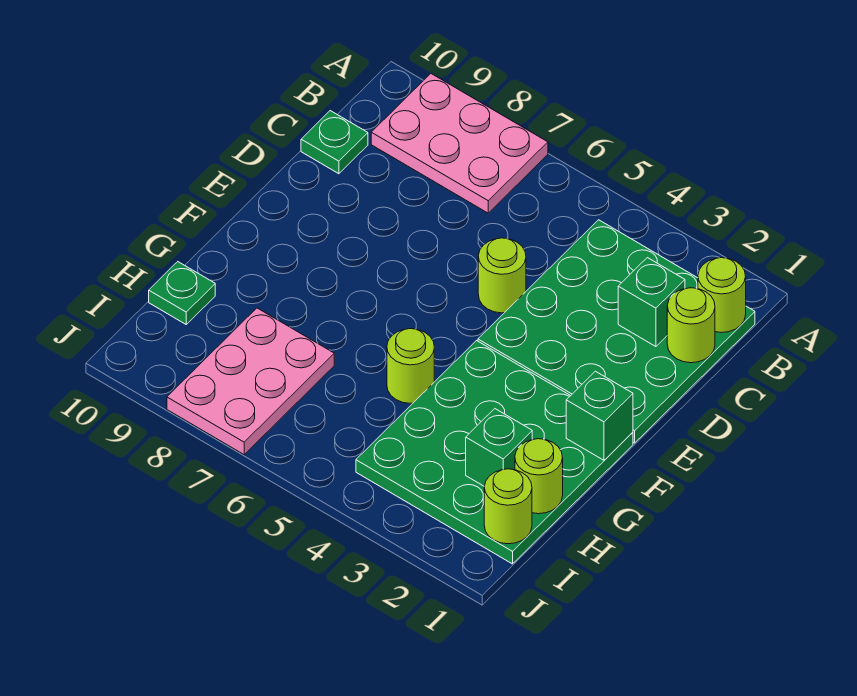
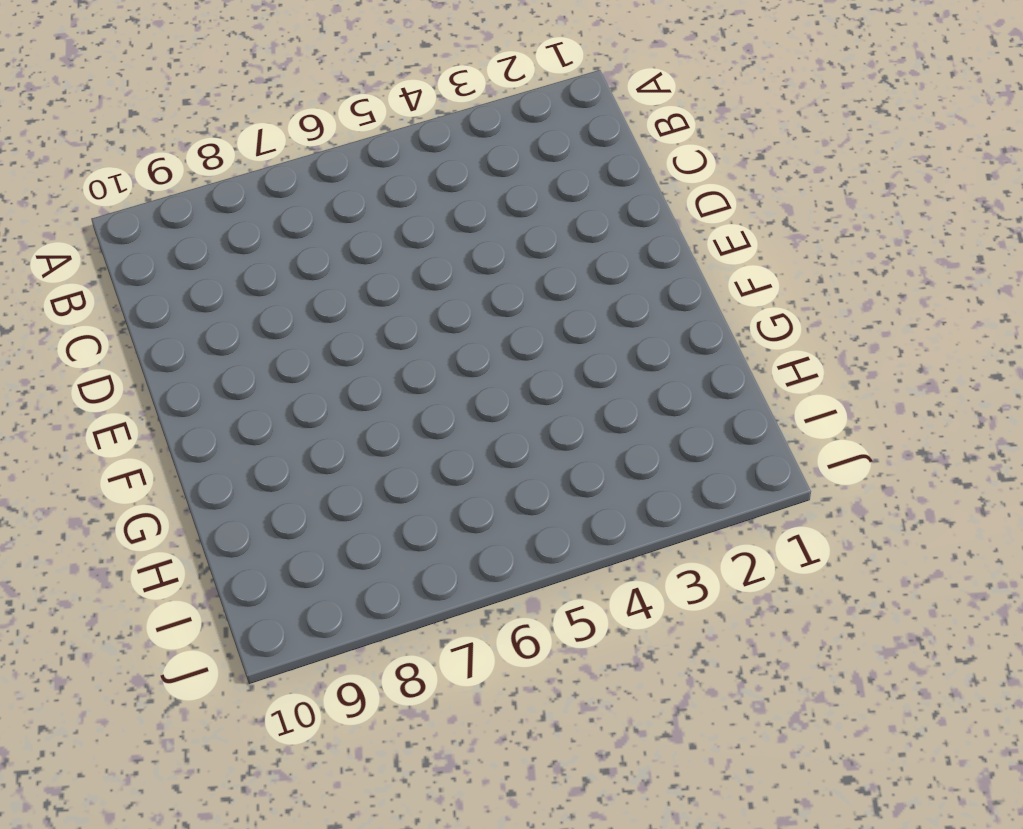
none -> pink plate A7:B9 level 1
none -> green plate B1:E4 level 1
none -> green plate C10 level 1

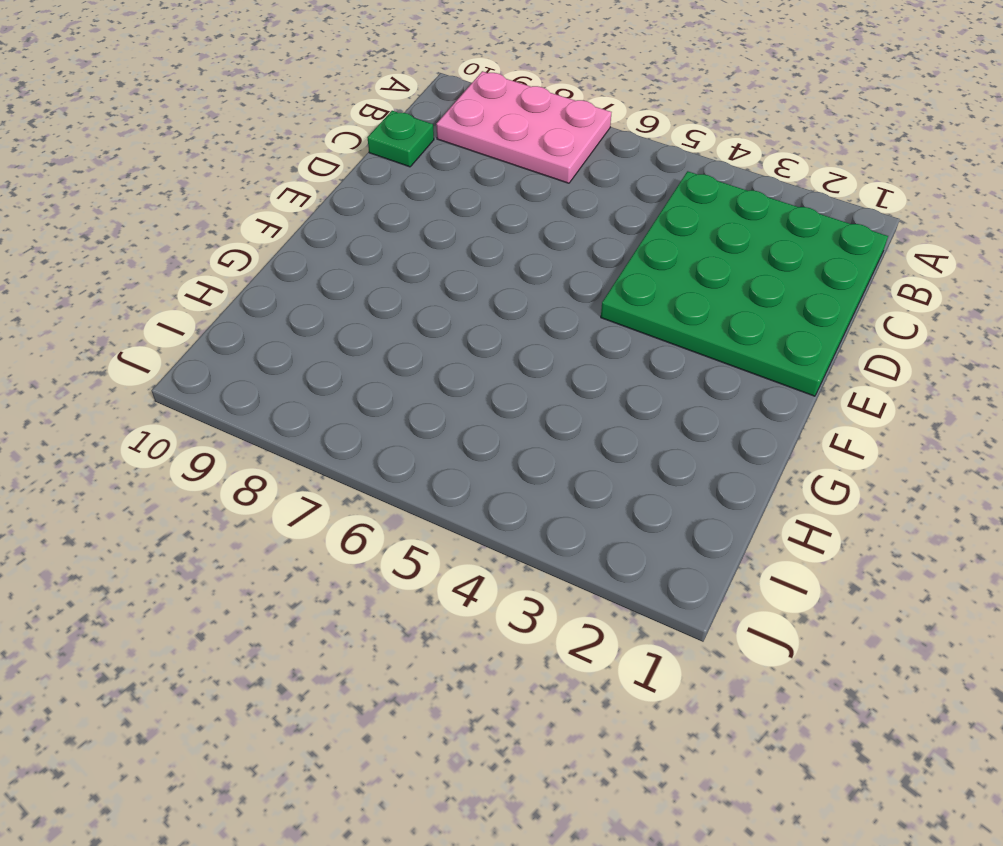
none -> lime round brick D5 level 1
none -> green plate F1:I4 level 1
none -> lime round brick G5 level 1

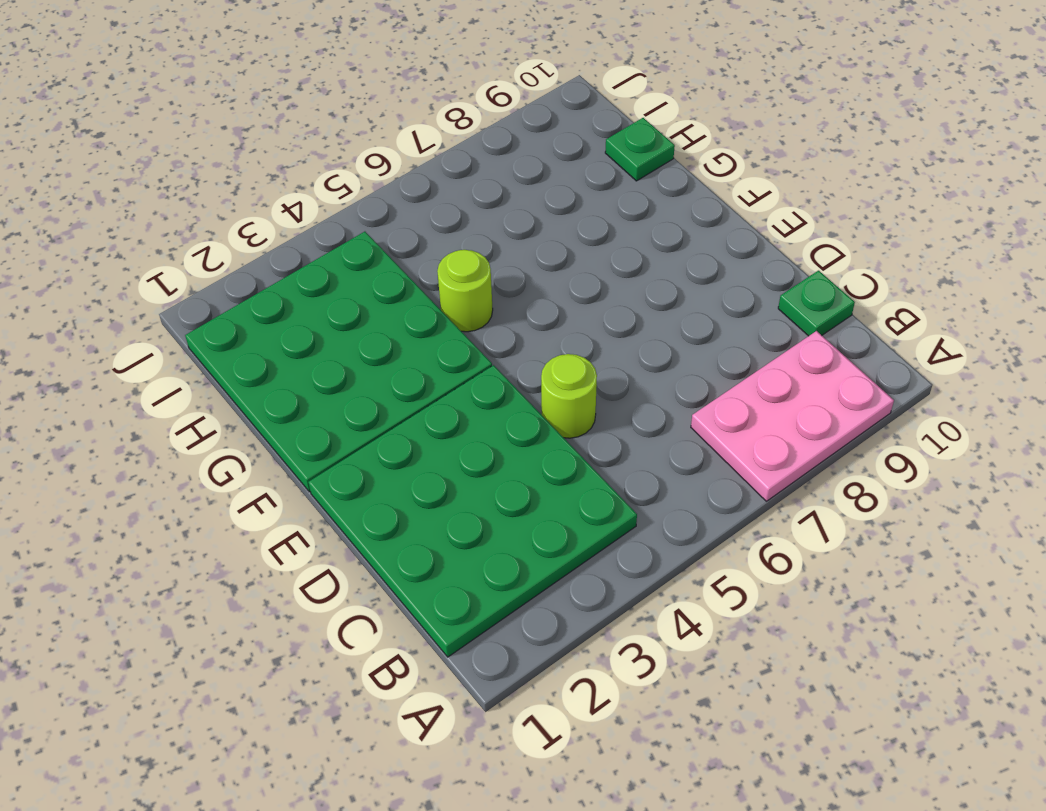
none -> pink plate H7:J8 level 1
none -> lime round brick B1 level 2
none -> lime round brick C1 level 2

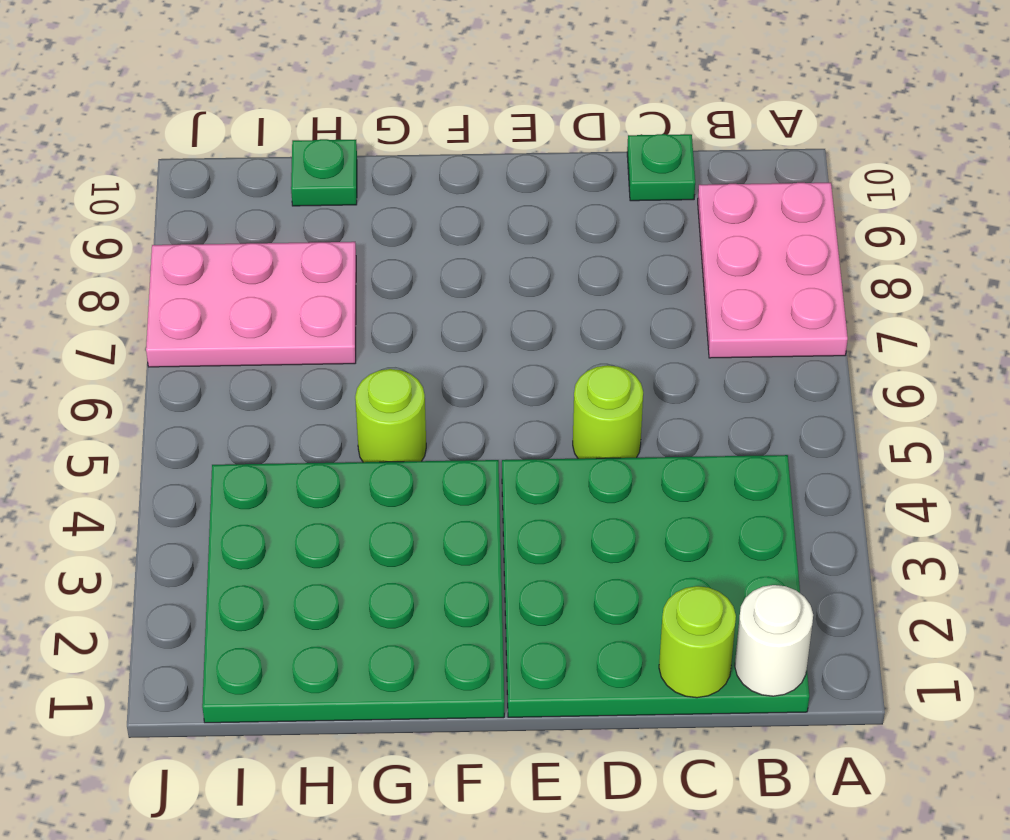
white round brick B1 level 2 -> lime round brick B1 level 2
none -> green brick C2 level 2
none -> green brick F1 level 2
none -> lime round brick H1 level 2

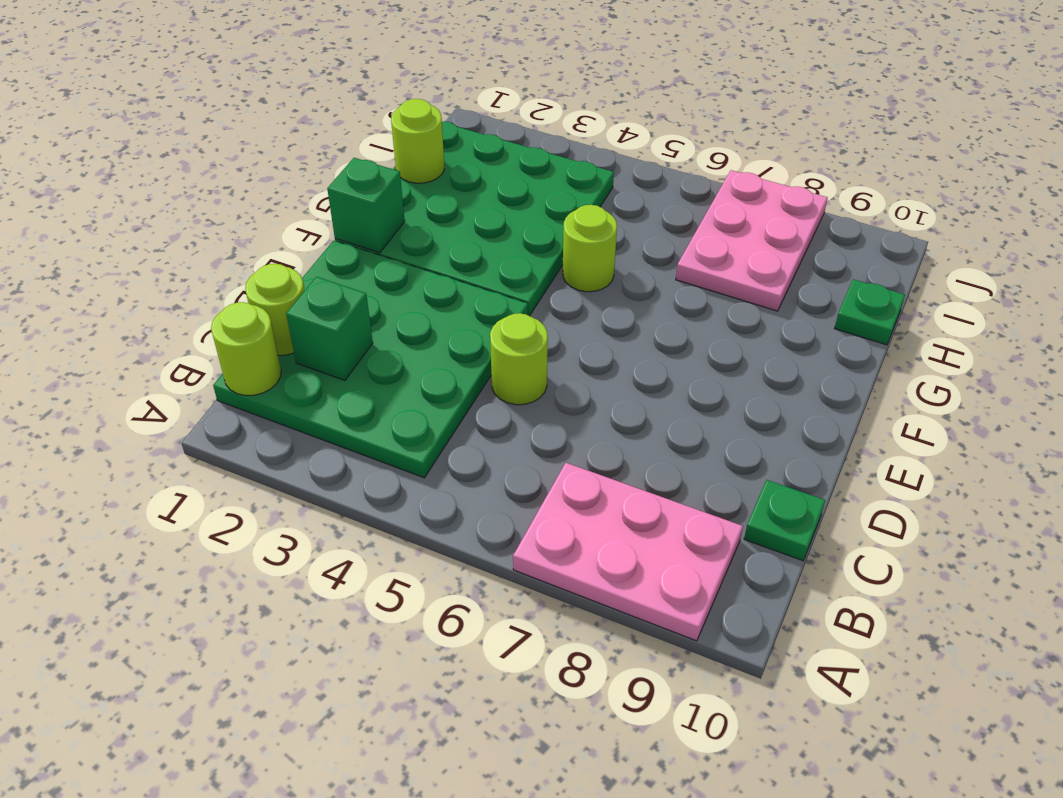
none -> green brick H2 level 2
none -> lime round brick I1 level 2

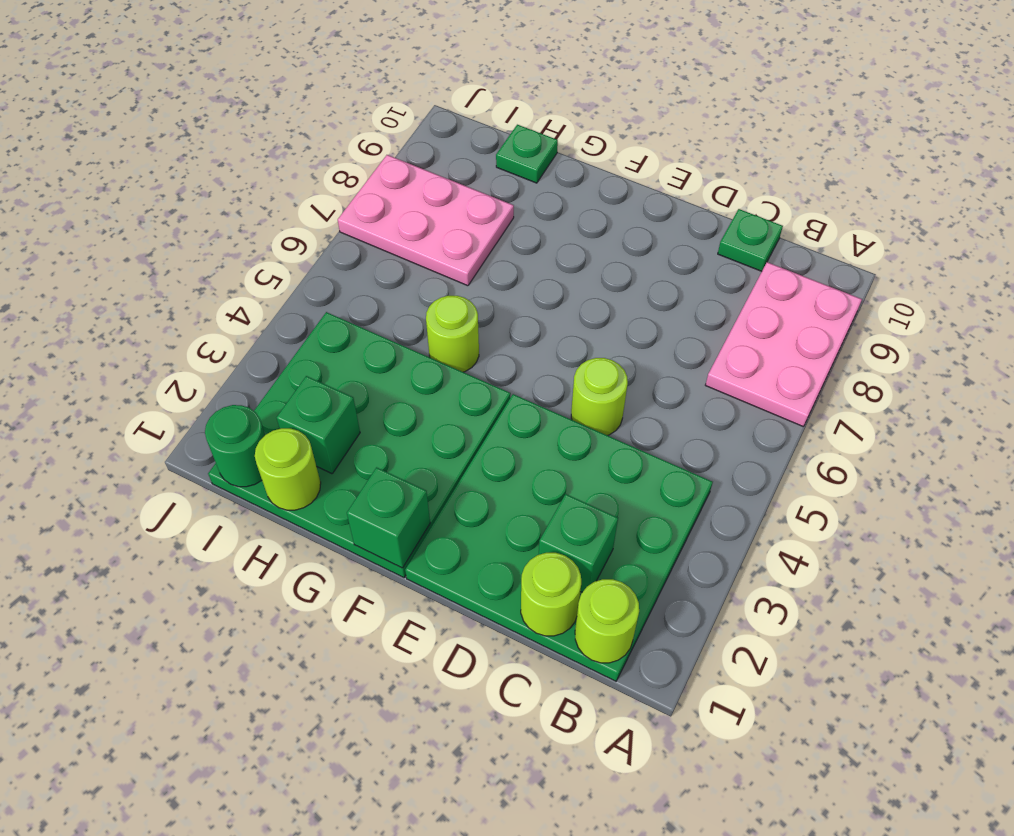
green round brick I1 level 2 -> lime round brick I1 level 2

